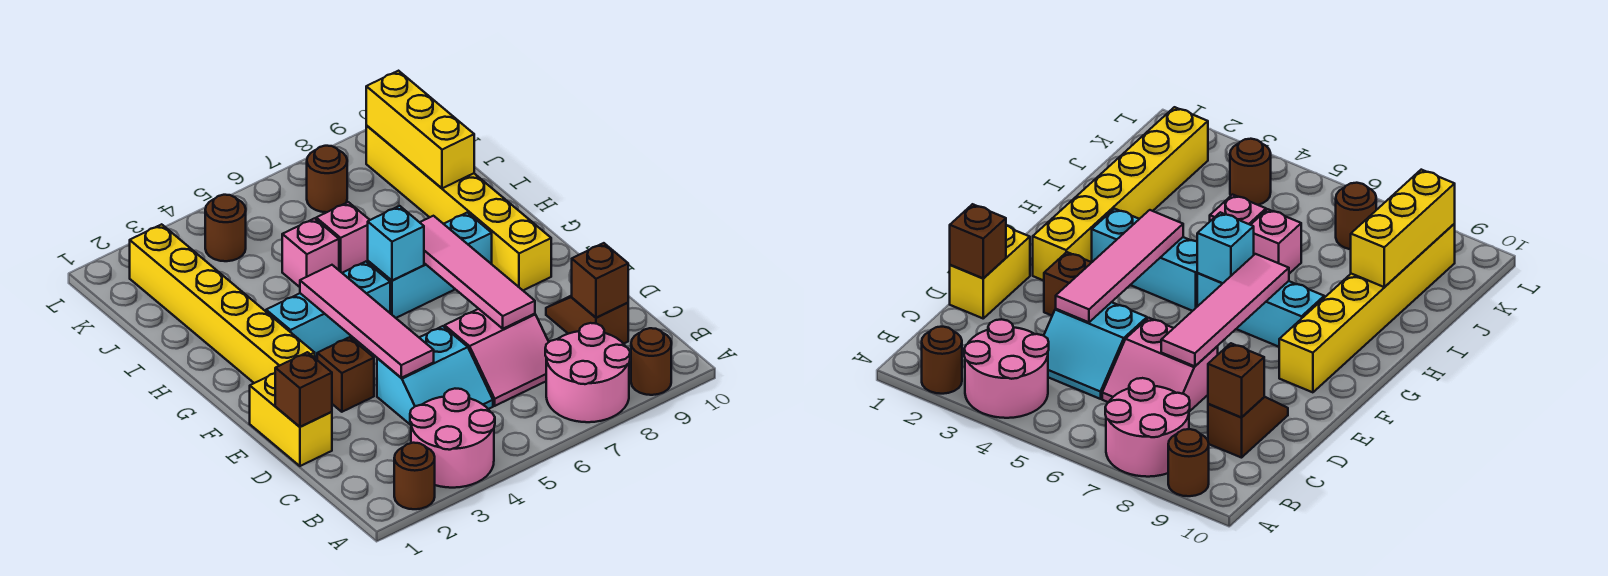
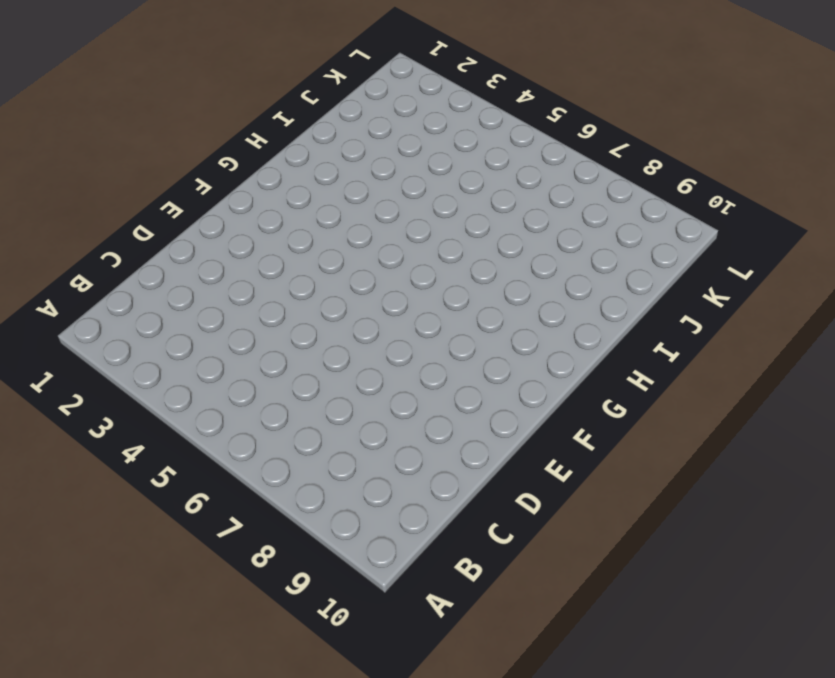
none -> brown round brick A2 level 1
none -> pink round brick A3:B4 level 1
none -> pink round brick A7:B8 level 1

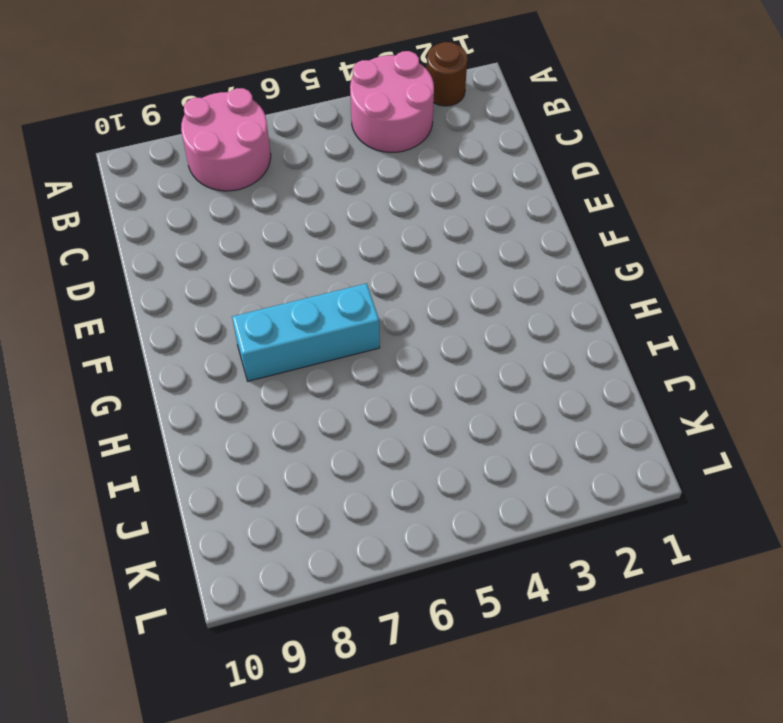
none -> brown round brick A9 level 1
none -> cyan slope C4:D5 level 1 top D
none -> pink slope C6:D7 level 1 top D

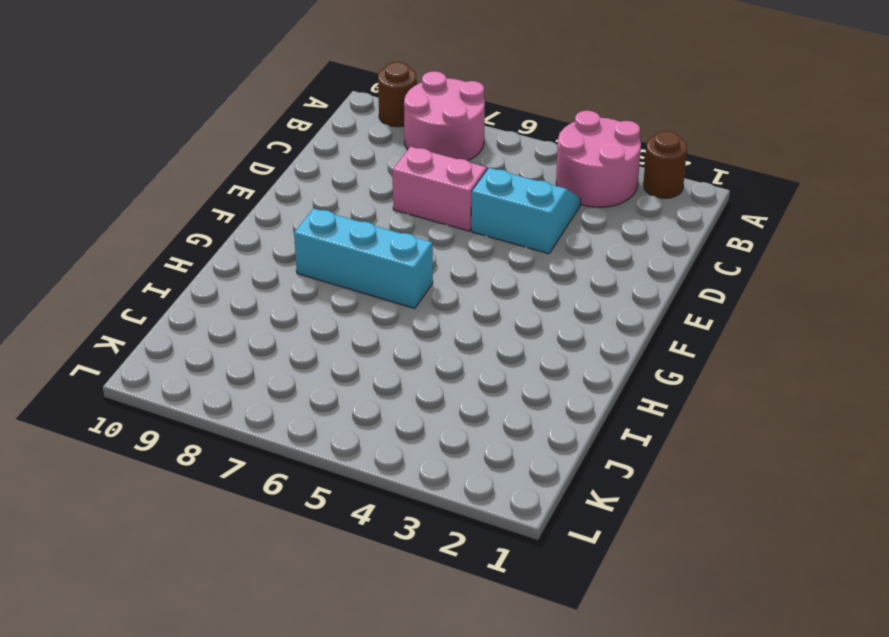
none -> brown slope C9:D9 level 1 top C
none -> yellow brick D1:E1 level 1
none -> brown brick E3 level 1

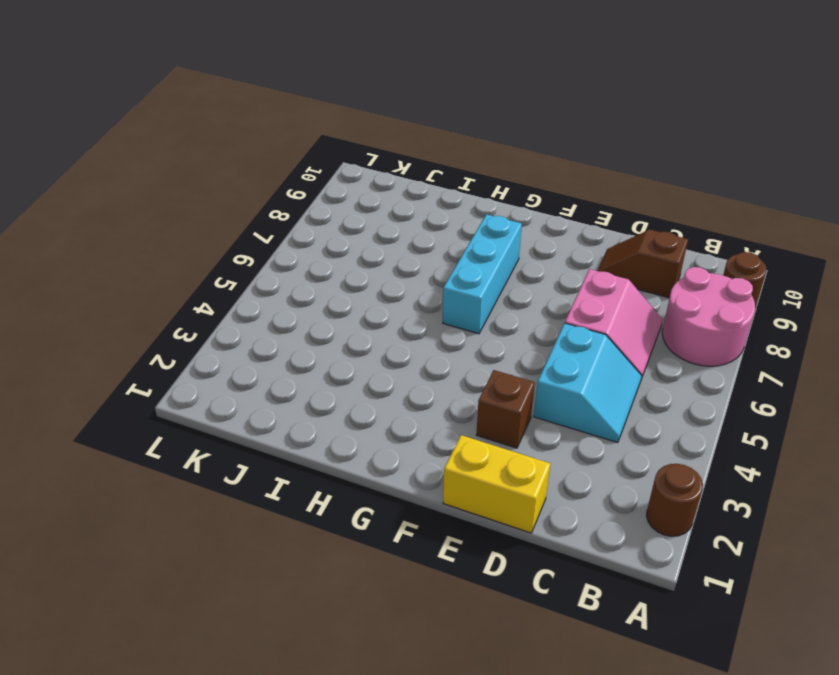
none -> pink round brick A3:B4 level 1
none -> yellow brick F2:K2 level 1
none -> yellow brick F9:K9 level 1

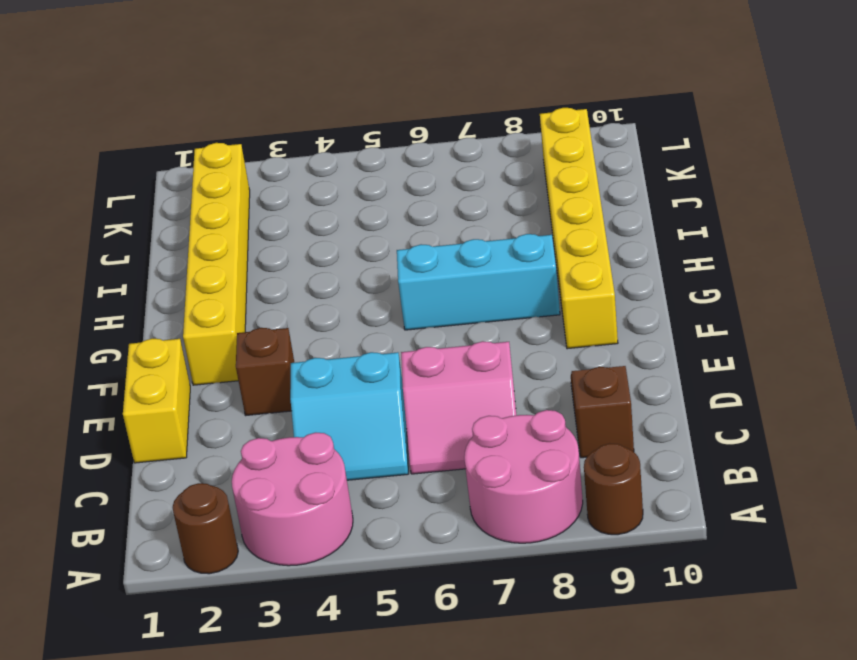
none -> cyan brick G3:G5 level 1
none -> pink brick I5 level 1
none -> pink brick I6 level 1

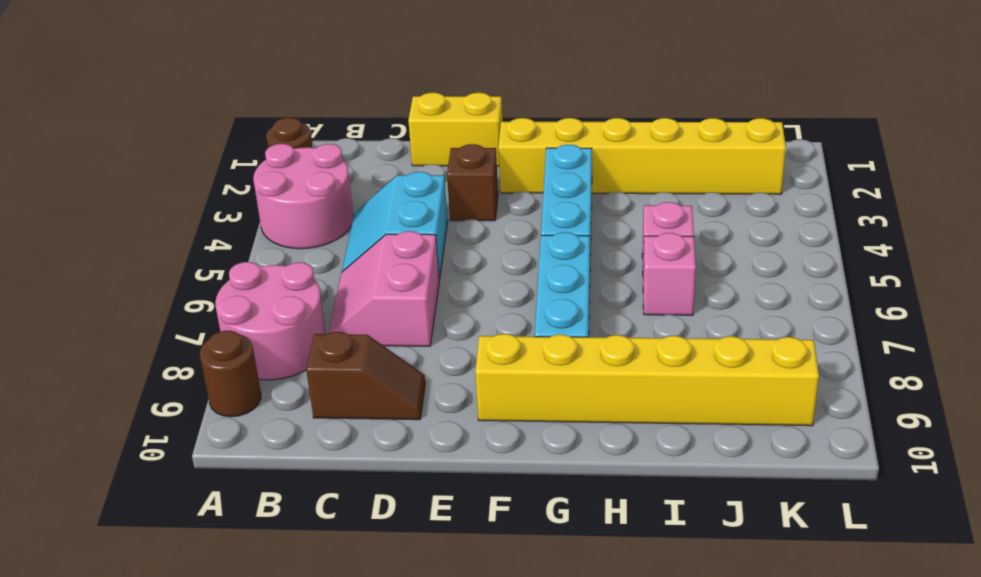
none -> brown round brick K4 level 1
none -> brown round brick K7 level 1
none -> brown brick C9 level 2

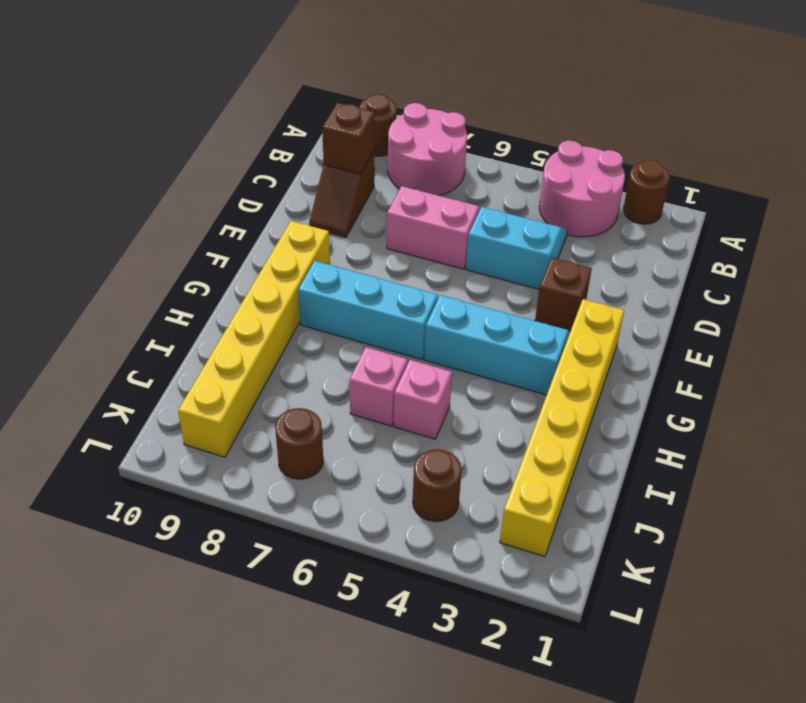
none -> yellow brick D1:E1 level 1
none -> brown brick D1 level 2
none -> pink tile D4:G4 level 2

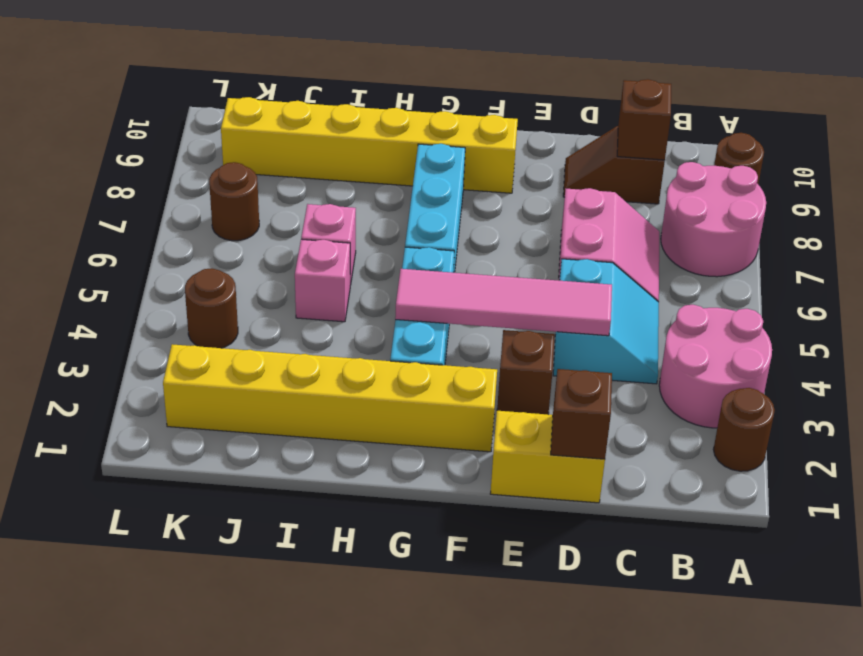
none -> pink tile D7:G7 level 2
none -> cyan brick G6 level 2
none -> yellow brick I9:K9 level 2

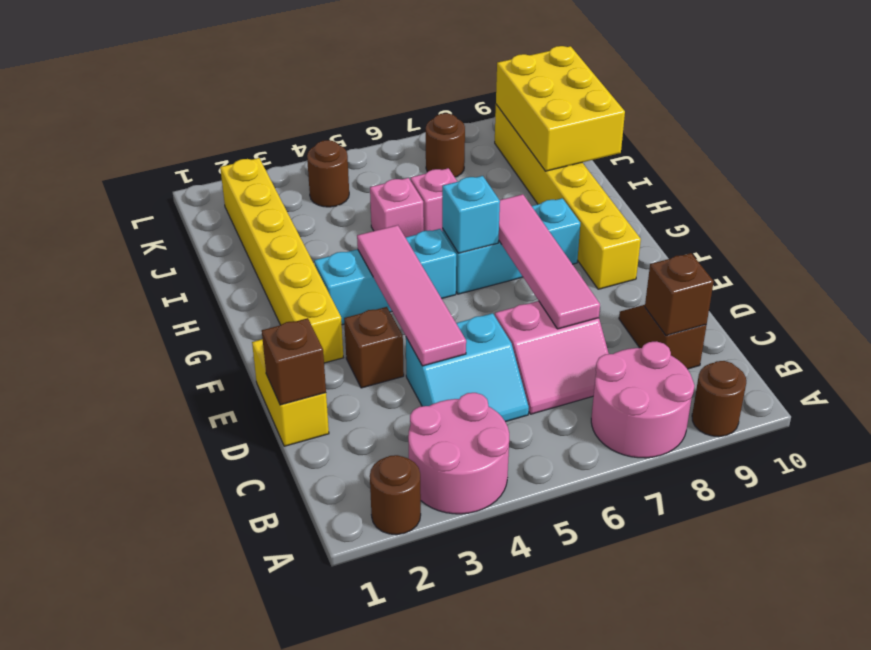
yellow brick I9:K10 level 2 -> yellow brick I9:K9 level 2

